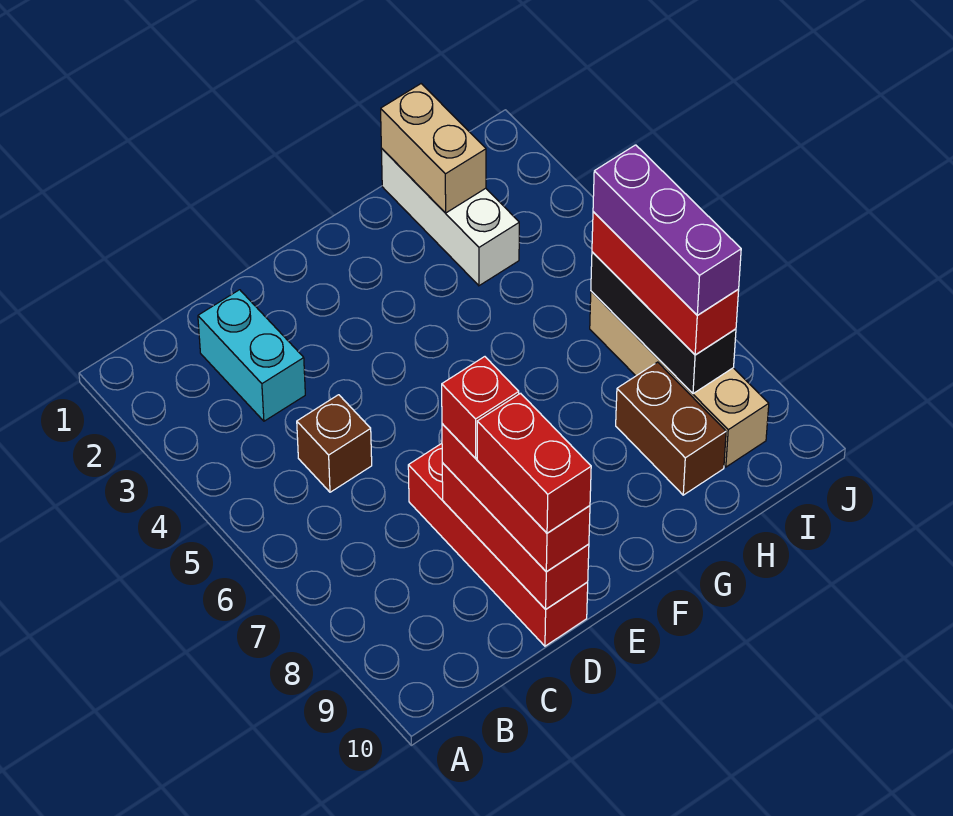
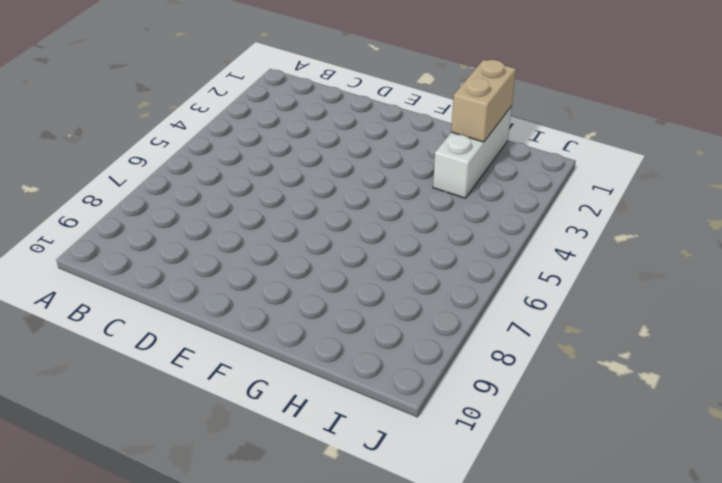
none -> cyan brick C2:C3 level 1
none -> brown brick C5 level 1
none -> red brick D7:D10 level 1

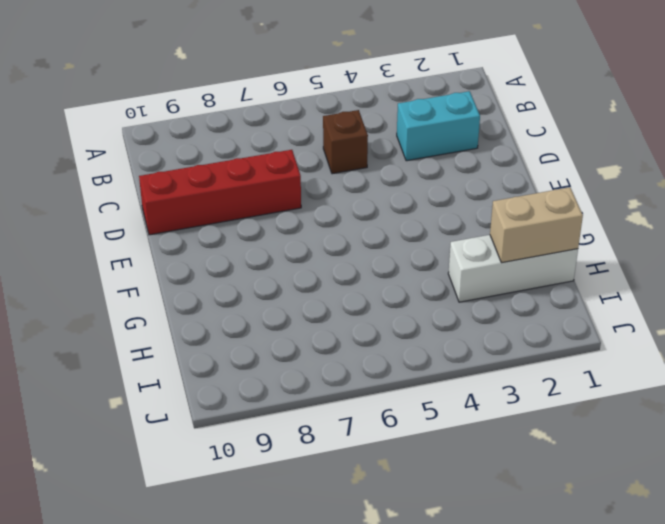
none -> brown brick H8:H9 level 1
none -> tan brick I6:I9 level 1
none -> red brick D8:D10 level 2

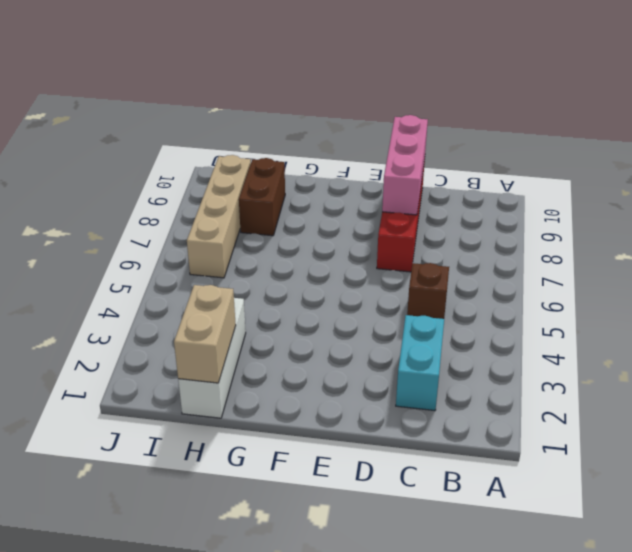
pink brick D8:D10 level 2 -> red brick D8:D10 level 2
none -> black brick I6:I8 level 2
none -> red brick D8:D10 level 3
none -> red brick I6:I8 level 3

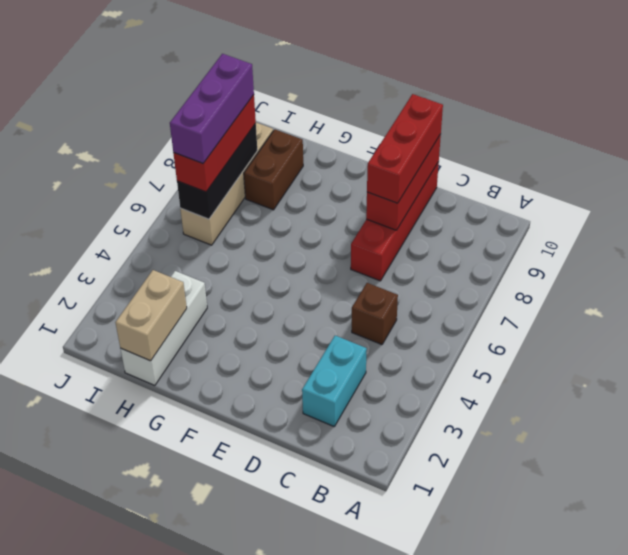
none -> red brick D8 level 4
none -> red brick D9:D10 level 4

